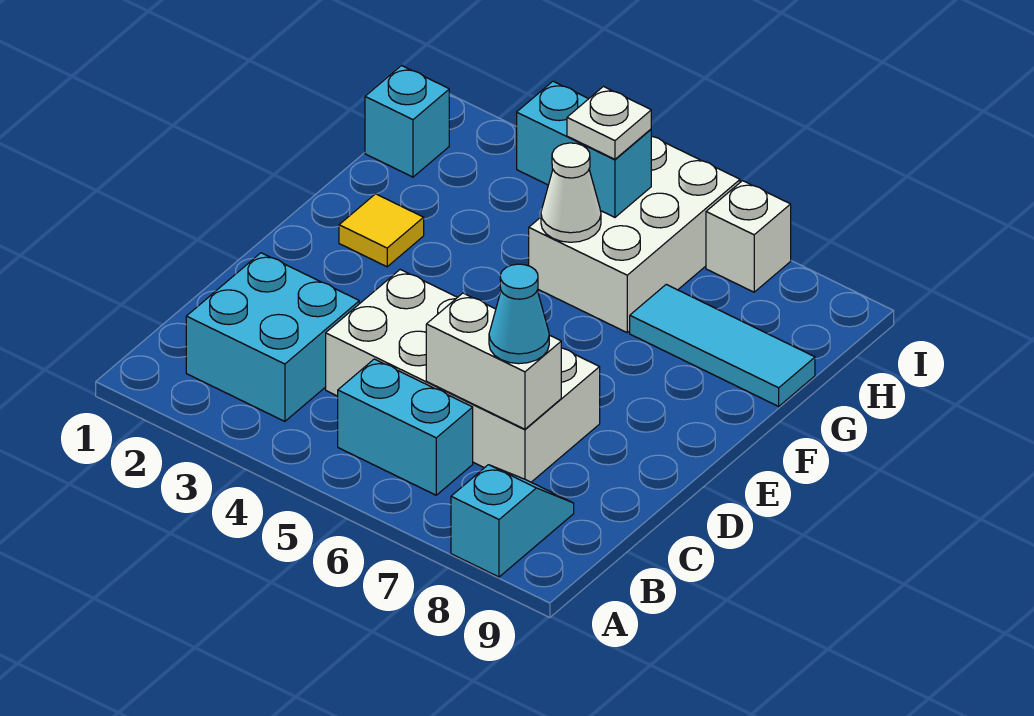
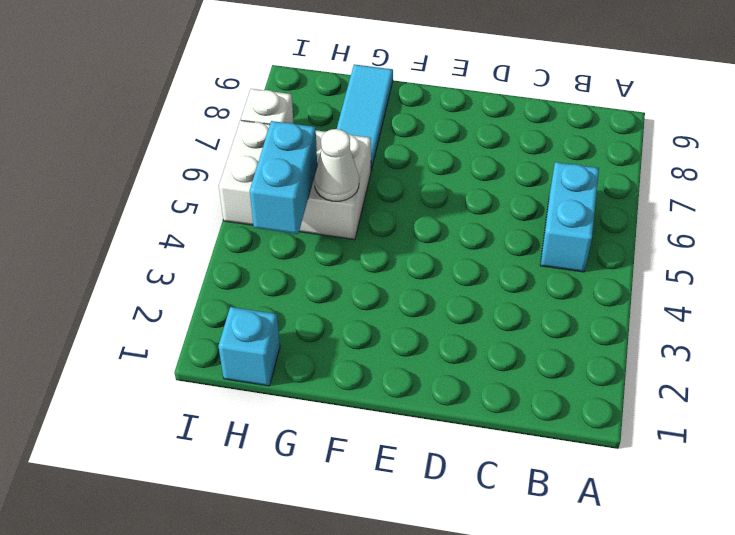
none -> cyan slope A8:B8 level 1 top A
none -> cyan brick B2:C3 level 1
none -> white brick C4:D7 level 1

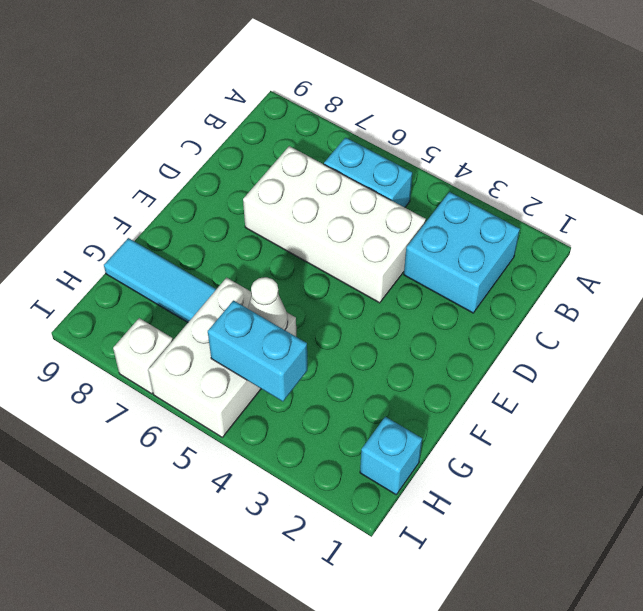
none -> cyan slope A8:B8 level 1 top A
none -> yellow tile F2 level 1
none -> white brick C6:C7 level 2

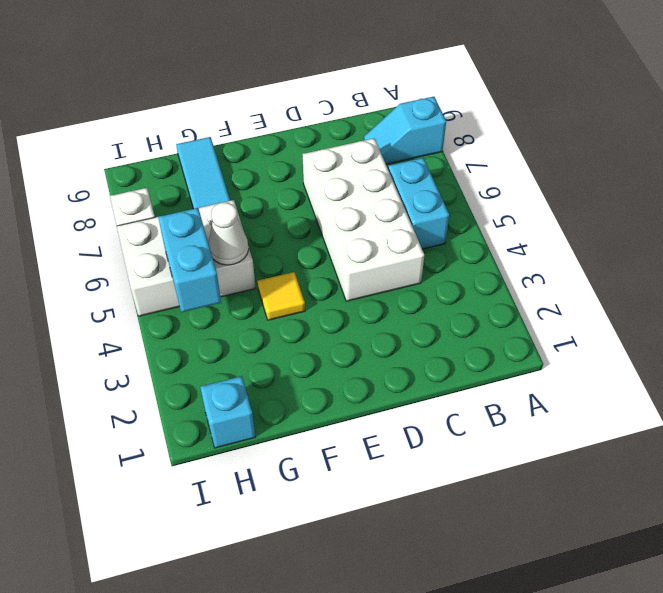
yellow tile F4 level 1 -> yellow tile F2 level 1
none -> cyan brick B2:C3 level 1
none -> white brick C6:C7 level 2
none -> cyan cone C7 level 3

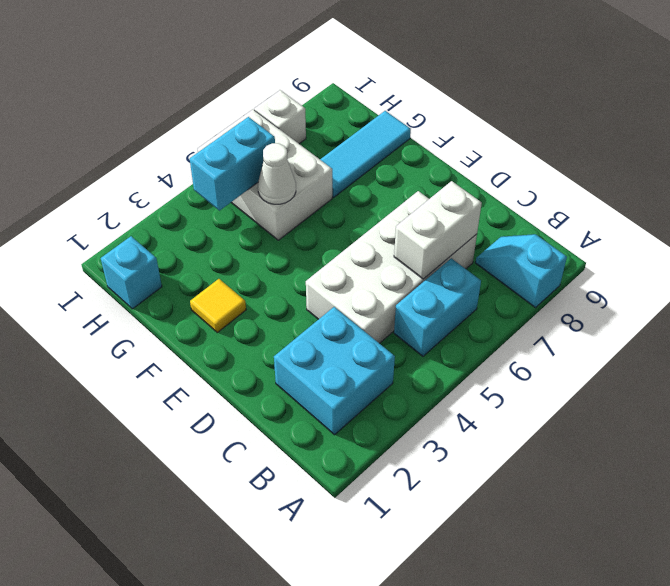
none -> cyan cone C7 level 3
none -> white plate H5 level 3

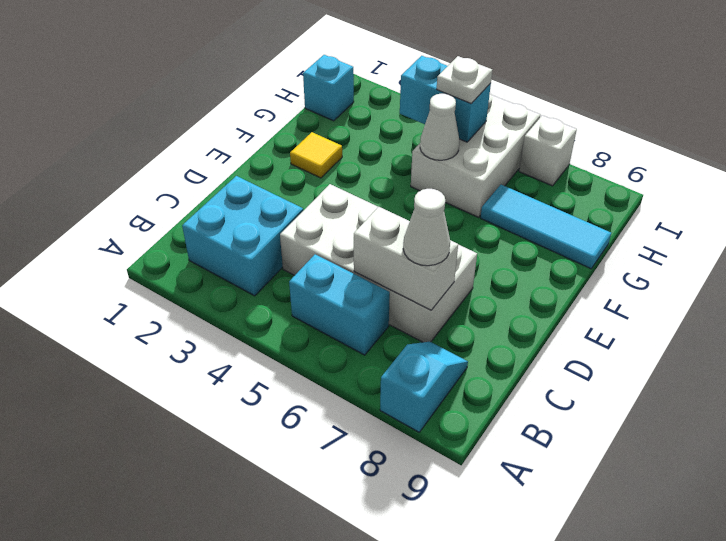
white cone C7 level 3 -> cyan cone C7 level 3

